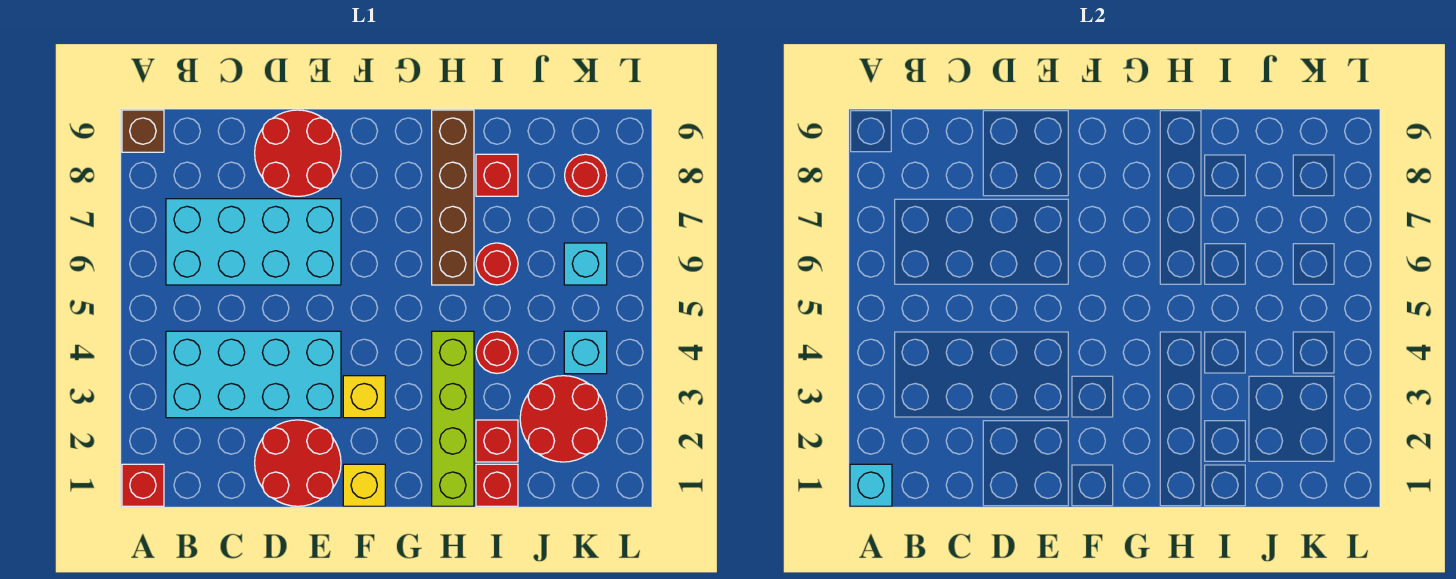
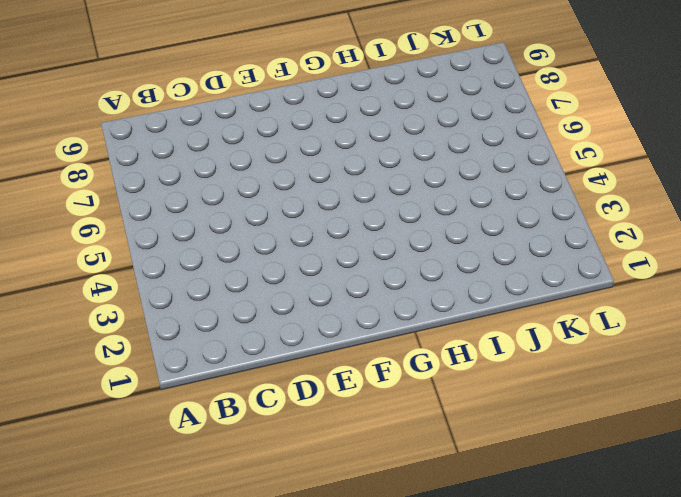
none -> red brick A1 level 1
none -> brown brick A9 level 1
none -> cyan brick B3:E4 level 1

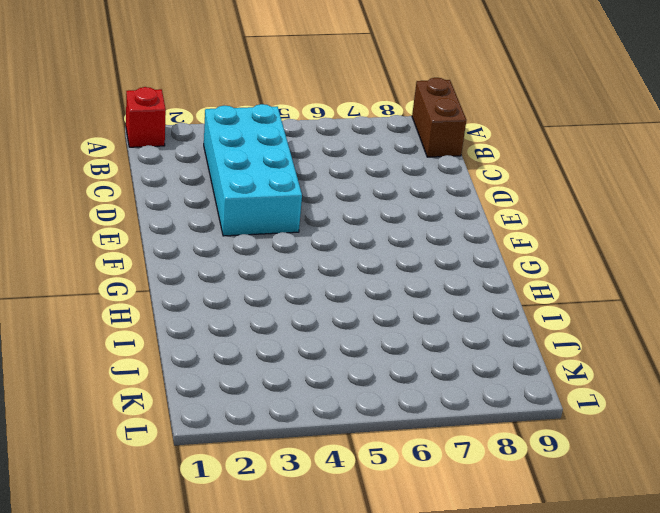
brown brick A9:B9 level 1 -> brown brick A9 level 1
none -> cyan brick B6:E7 level 1
none -> red round brick D1:E2 level 1
none -> red round brick D8:E9 level 1

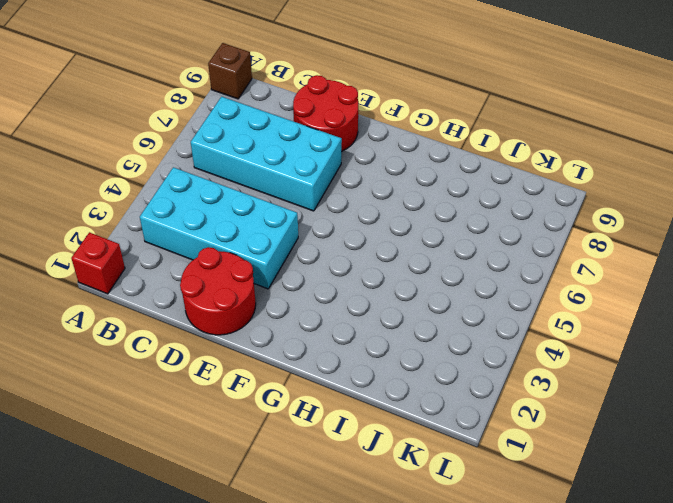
none -> yellow brick F1 level 1
none -> yellow brick F3 level 1
none -> lime brick H1:H4 level 1

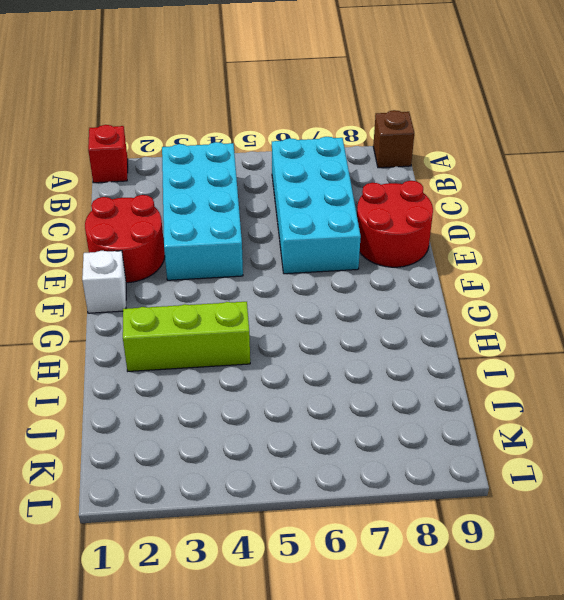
white brick F1 level 1 -> yellow brick F1 level 1
lime brick H2:H4 level 1 -> lime brick H1:H4 level 1
none -> yellow brick F3 level 1
none -> brown brick H6:H9 level 1
none -> red brick I1 level 1

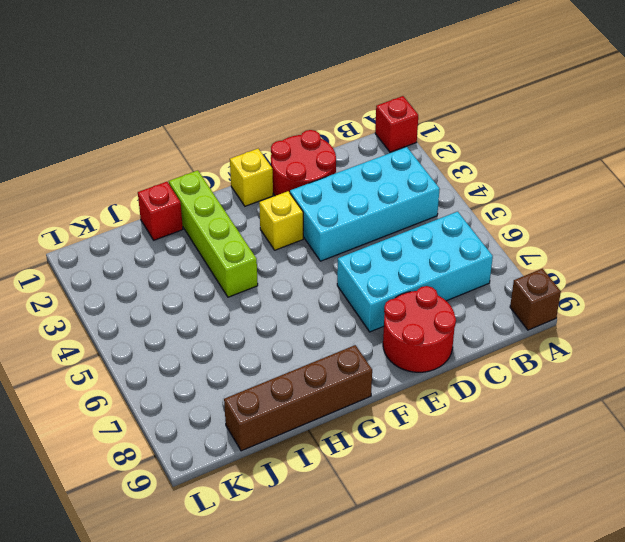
brown brick G9:J9 level 1 -> brown brick H6:H9 level 1
none -> red brick I2 level 1
none -> red round brick I4 level 1
none -> red round brick I6 level 1

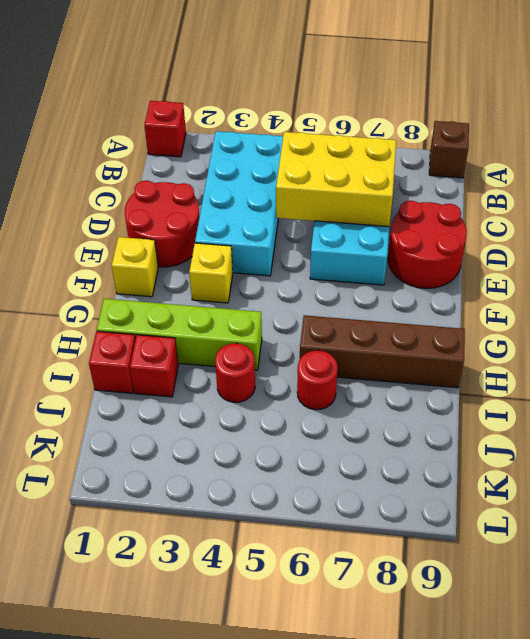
yellow brick C5:D7 level 2 -> none
none -> red brick I8 level 1
none -> red round brick J2:K3 level 1
none -> cyan brick K4 level 1

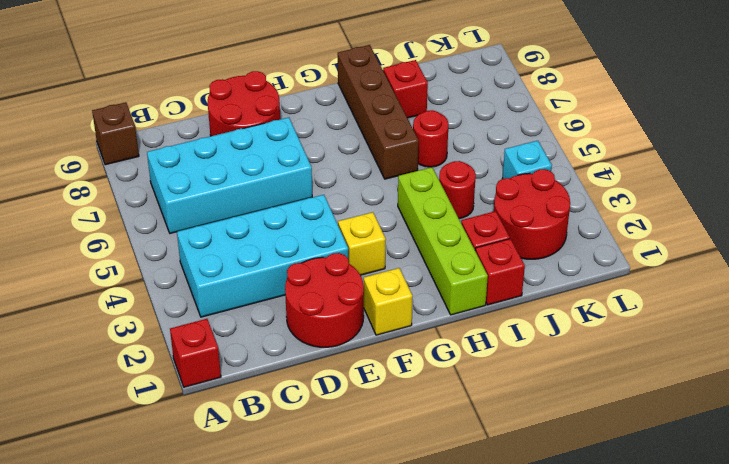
none -> cyan brick K6 level 1
none -> red round brick K8 level 1
none -> cyan brick A1 level 2

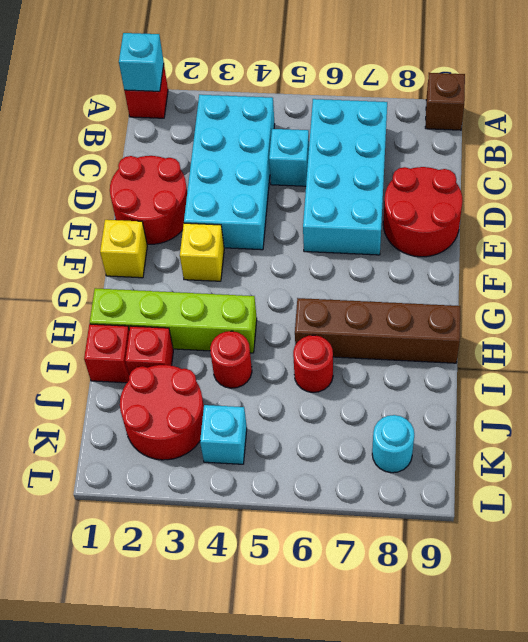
cyan brick C5 level 1 -> cyan brick K6 level 1
cyan round brick K8 level 1 -> red round brick K8 level 1
none -> red brick I8 level 1

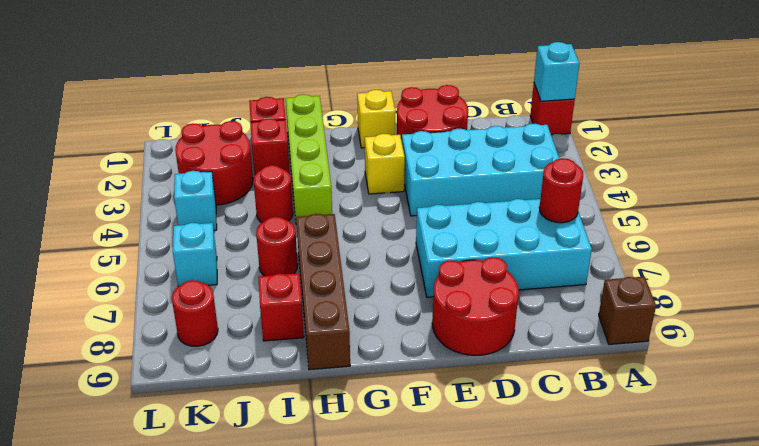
red round brick B6 level 2 -> none

